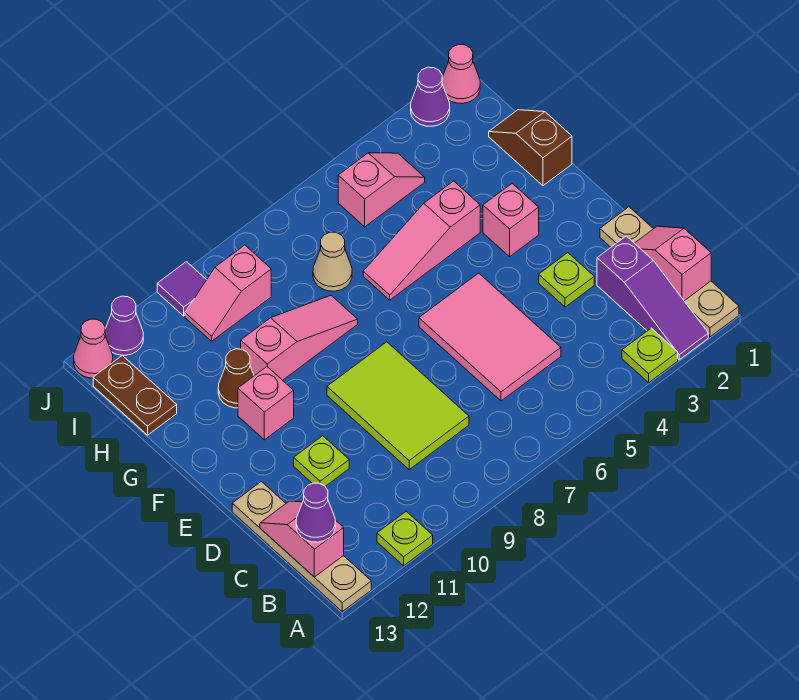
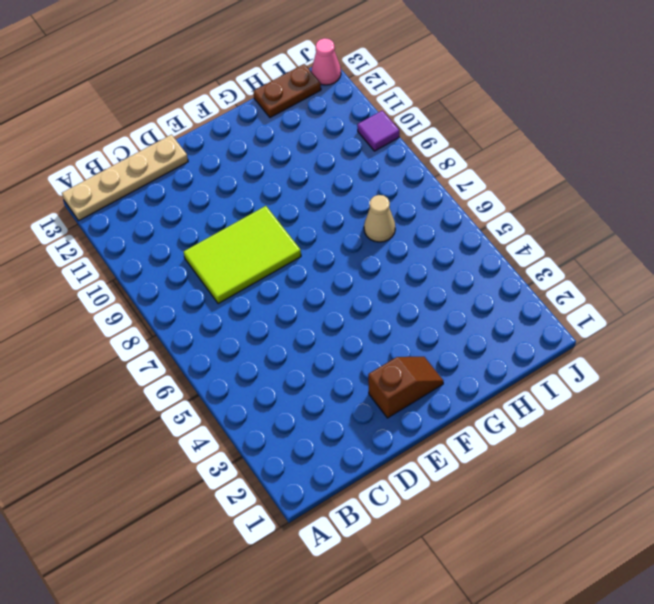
brown slope E2:F2 level 1 top E -> brown slope G1:H1 level 1 top G
none -> tan plate A1:D1 level 1
none -> purple slope A2:C2 level 1 top C
none -> lime plate A3 level 1

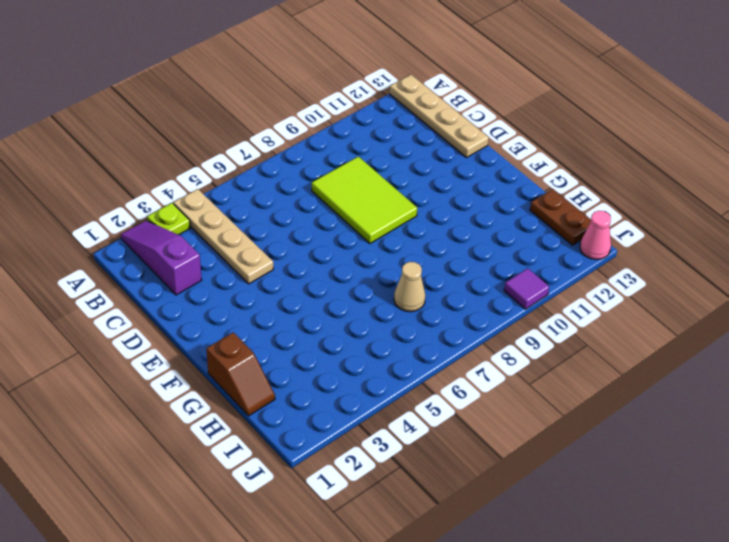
tan plate A4:D4 level 1 -> tan plate A1:D1 level 1
none -> lime plate A11 level 1
none -> pink tile C5:E6 level 1
none -> lime plate D3 level 1

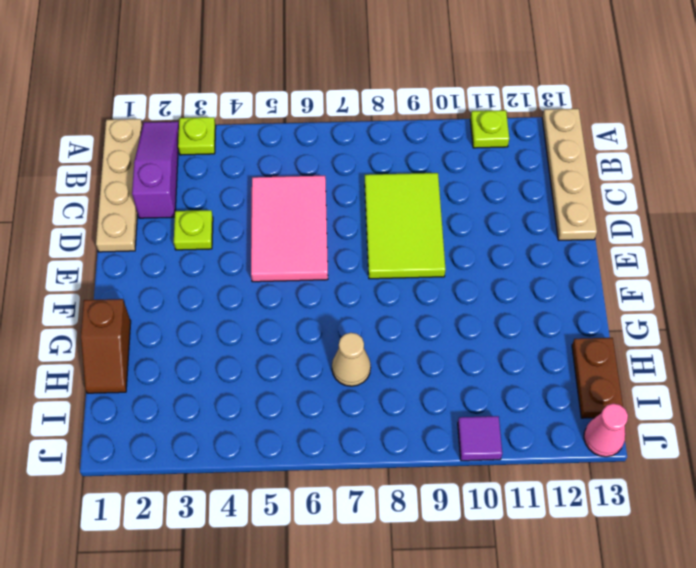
none -> lime plate D11 level 1
none -> pink brick F3 level 1
none -> pink brick F11 level 1

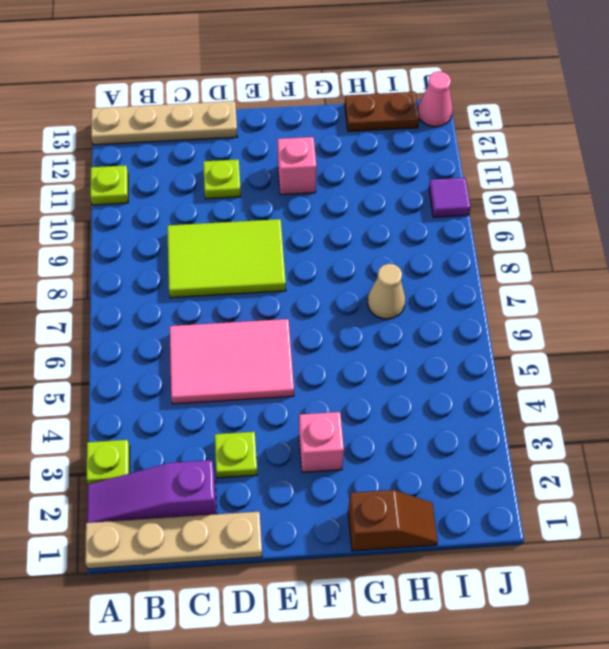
none -> pink slope G4:G6 level 1 top 4
none -> pink slope G8:G10 level 1 top 10
none -> brown cone G11 level 1

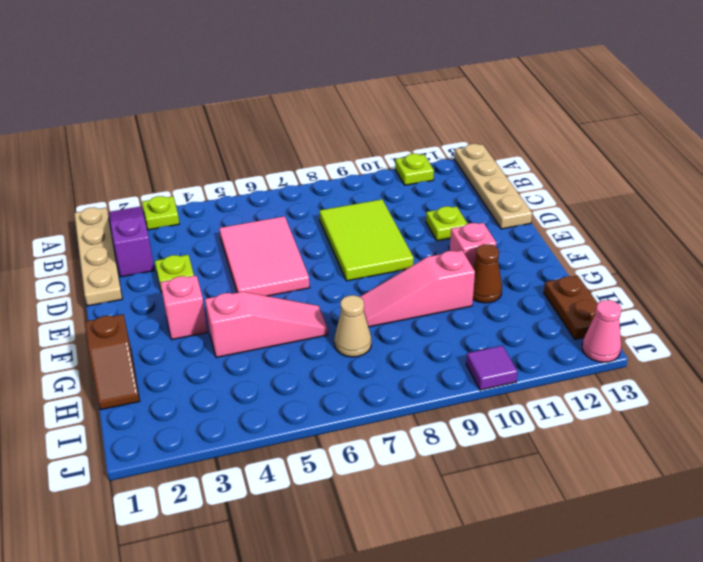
none -> pink slope I4:I5 level 1 top 5
none -> pink slope I9:I10 level 1 top 9
none -> pink cone J1 level 1

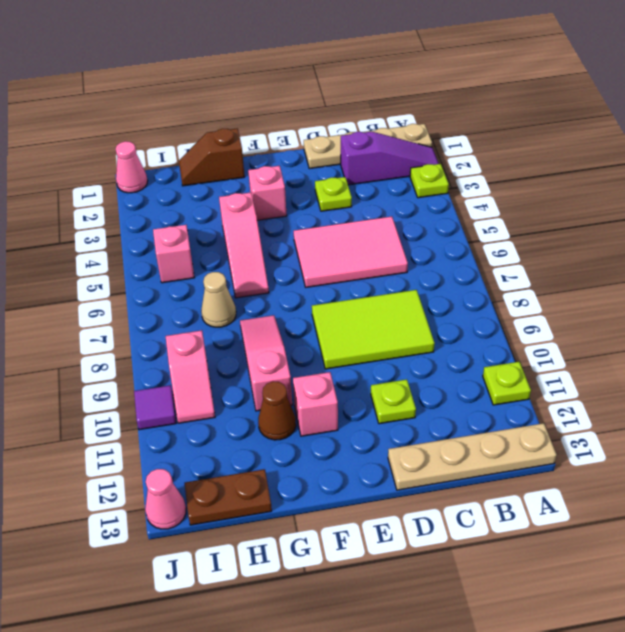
none -> purple cone J2 level 1
none -> purple cone J12 level 1
none -> pink slope B1:C1 level 2 top B

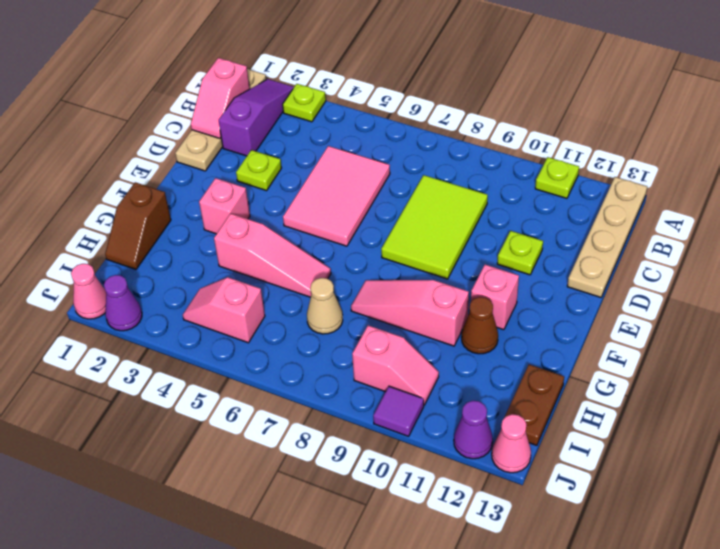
none -> pink slope B13:C13 level 2 top B
none -> purple cone B13 level 3

